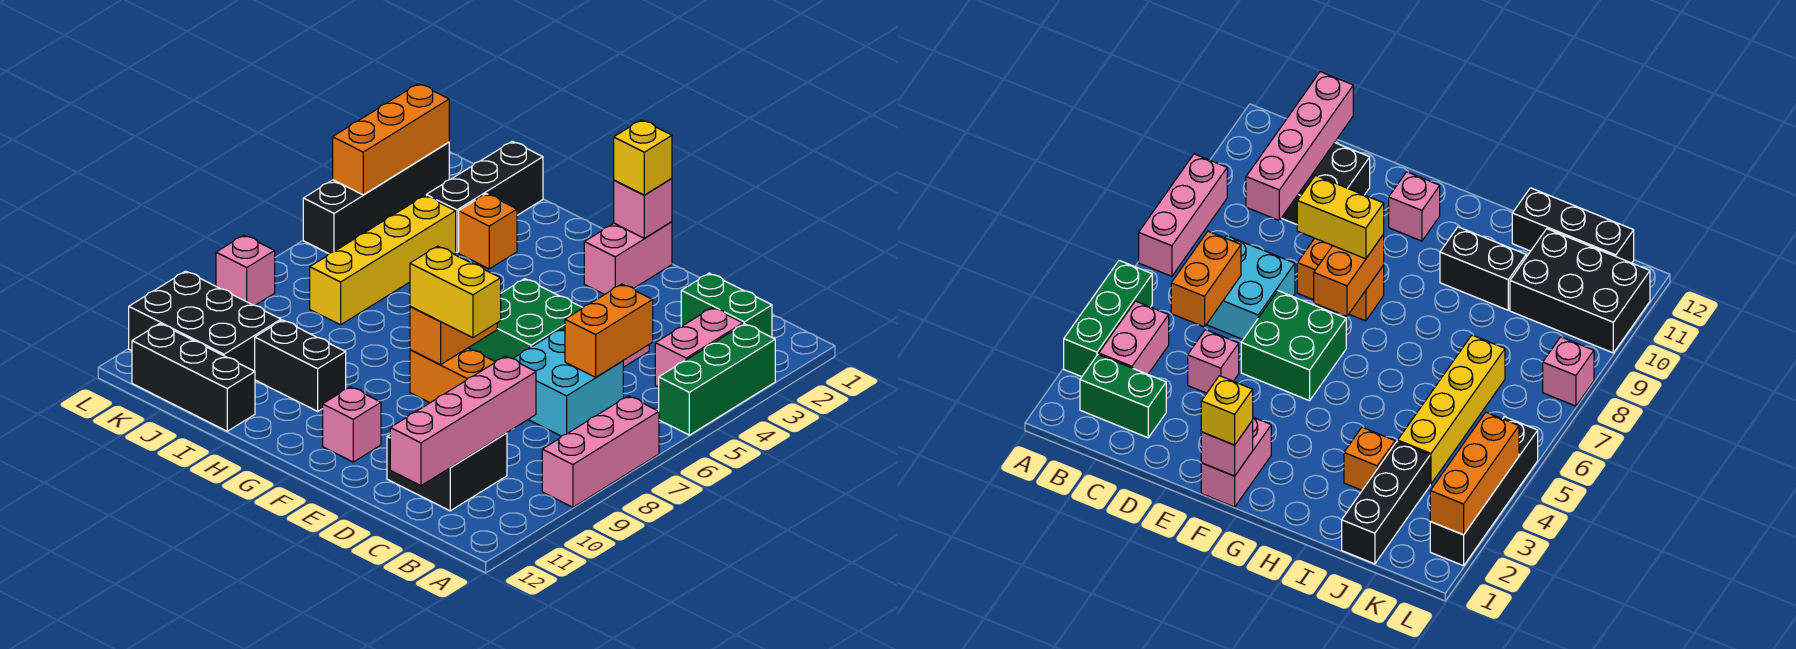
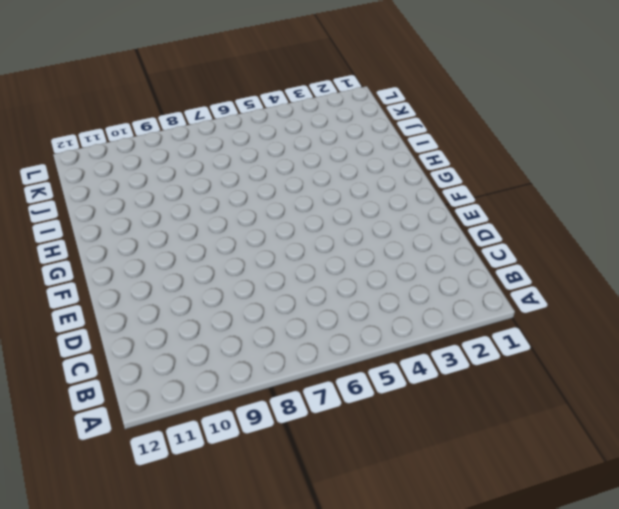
none -> green brick A3:A5 level 1
none -> pink brick A7:A9 level 1
none -> green brick B2:C2 level 1

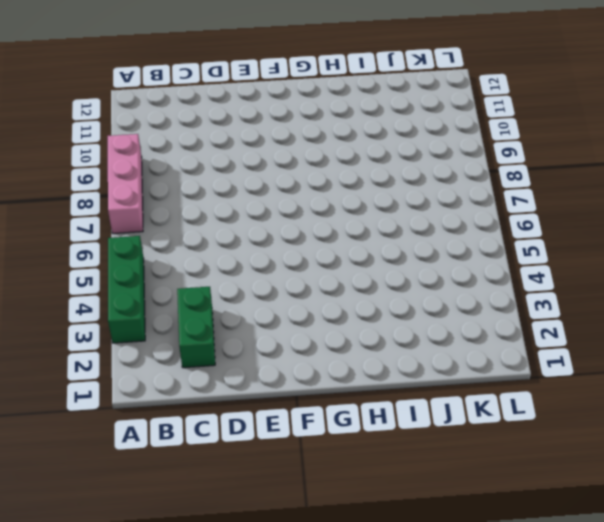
green brick C2:C3 level 1 -> green brick B2:C2 level 1
none -> pink brick B3:B4 level 1
none -> cyan brick C6:D7 level 1
none -> black brick C10:D11 level 1

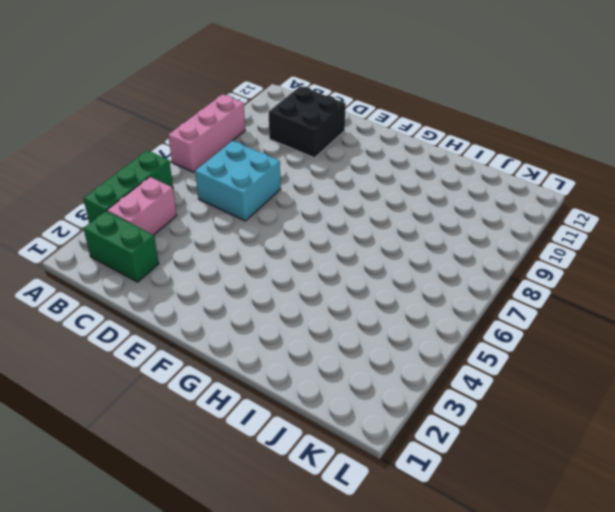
none -> pink brick D4 level 1
none -> green brick E5:F6 level 1
none -> orange brick E8:F8 level 1

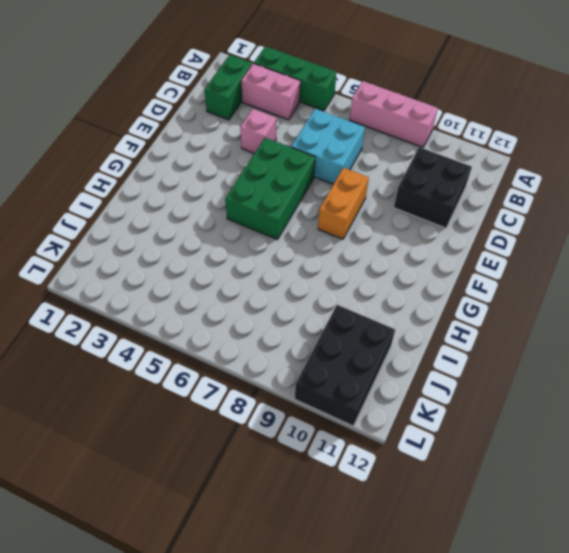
green brick E5:G6 level 1 -> green brick E5:F6 level 1
none -> pink brick F1:F2 level 1
none -> pink brick F11 level 1
none -> black brick H10:I10 level 1

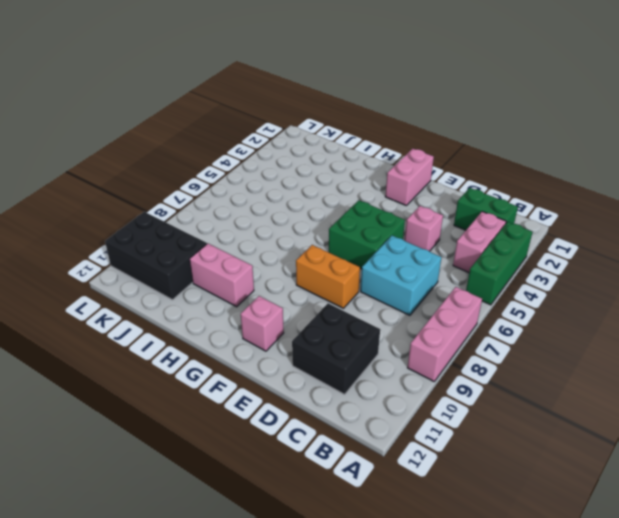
pink brick H10:I10 level 1 -> black brick H10:I10 level 1
none -> orange brick I3 level 1
none -> black brick I12:K12 level 1
none -> black brick J1:J3 level 1

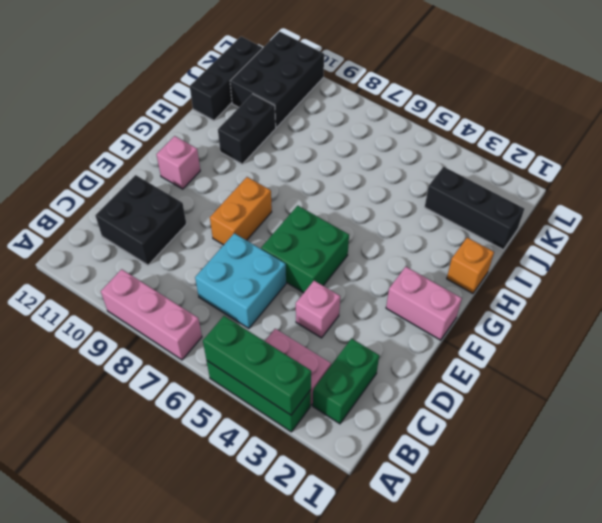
green brick A3:A5 level 2 -> none
orange brick H1 level 1 -> orange brick I3 level 1
none -> yellow brick J4:J7 level 1
none -> black brick L2:L5 level 1
none -> pink brick L8 level 1

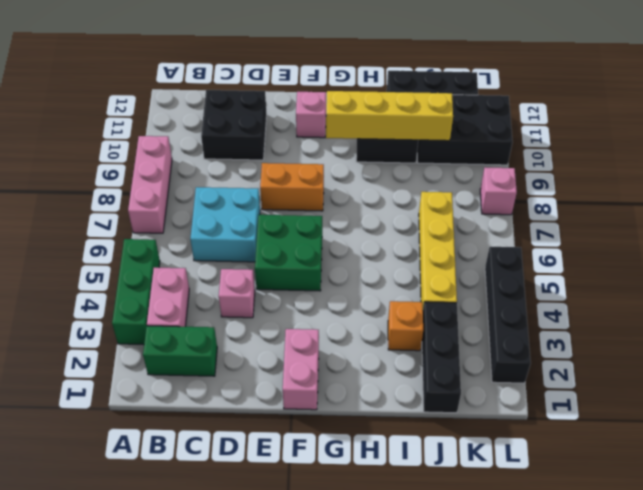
yellow brick G10:J10 level 2 -> none
none -> orange brick C5:C6 level 2
none -> pink brick C9:C12 level 2
none -> pink brick F1 level 2

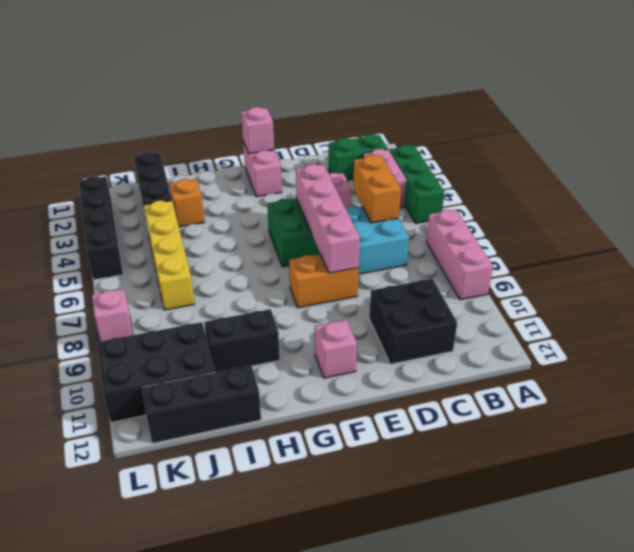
pink brick E5:E8 level 2 -> pink brick C9:C12 level 2
none -> orange brick F7:F8 level 2
none -> orange brick L2:L4 level 2
none -> yellow brick E8:F8 level 3

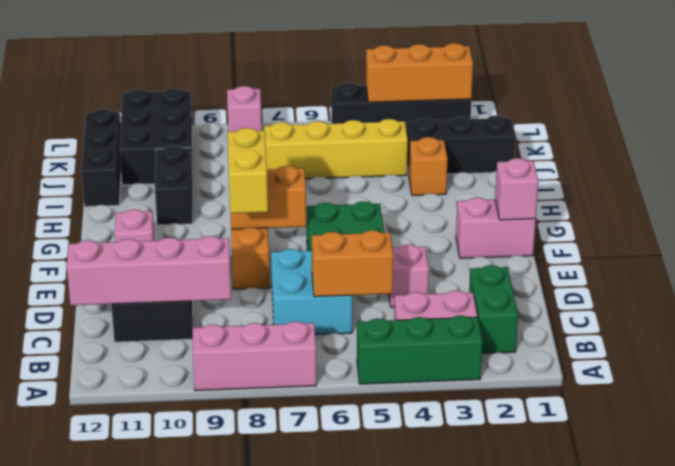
none -> yellow brick F1 level 3

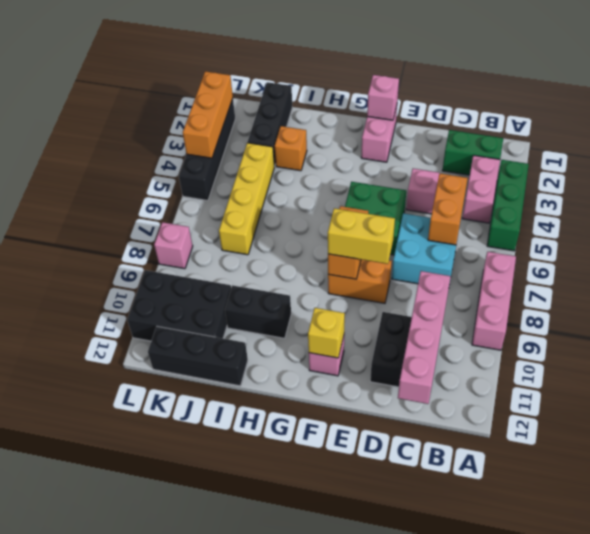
yellow brick F11 level 2 -> yellow brick F1 level 3

